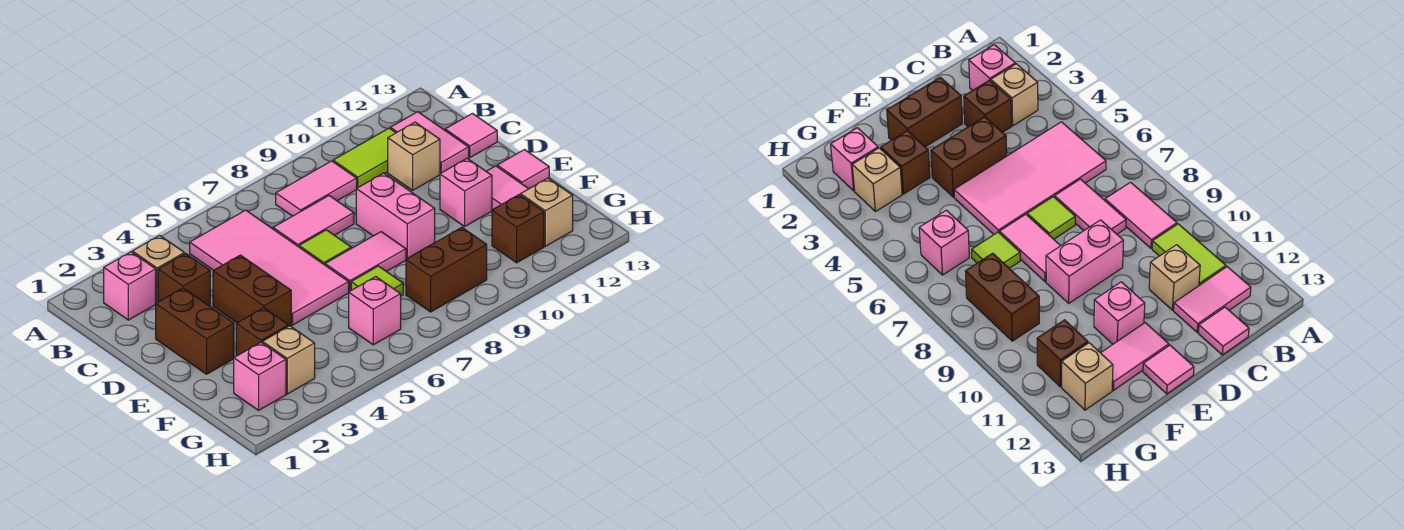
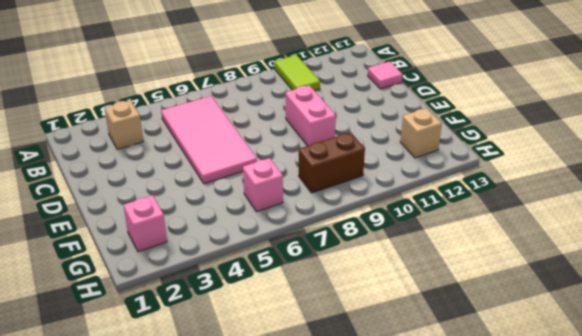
lime tile A10:B10 level 1 -> lime tile B10:B11 level 1
none -> pink brick B2 level 1
none -> pink tile B8:B9 level 1
none -> pink tile B12:C12 level 1

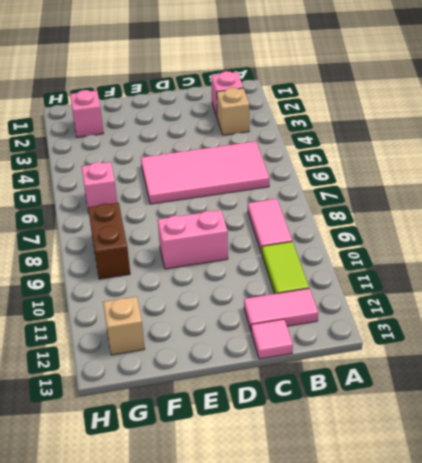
none -> brown brick C3 level 1
none -> pink tile C7:C8 level 1
none -> tan brick C11 level 1

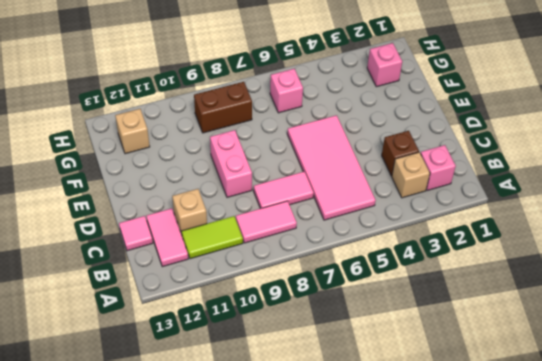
none -> brown brick D2:E2 level 1
none -> brown brick D4:E4 level 1
none -> lime tile D7 level 1

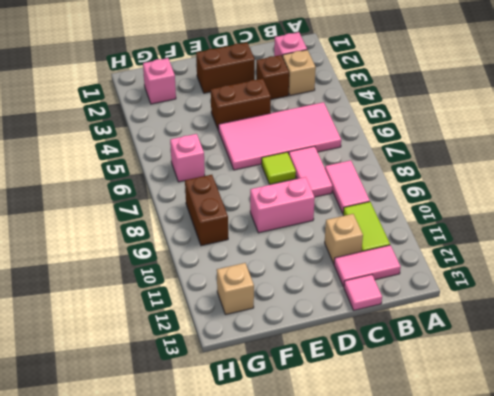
none -> pink tile E7:E8 level 1
none -> pink brick E11 level 1
none -> pink tile E12:F12 level 1

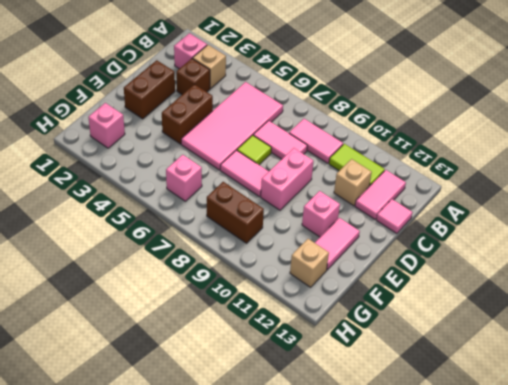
none -> pink tile E13 level 1
none -> brown brick F3 level 1
none -> lime tile F7 level 1

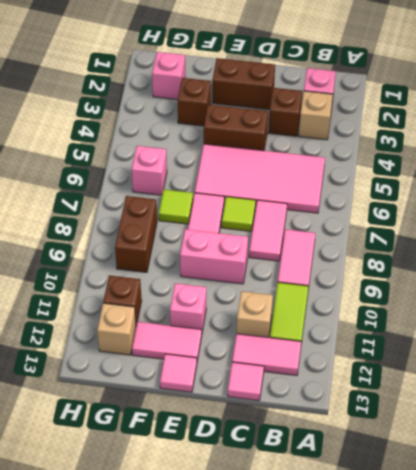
none -> tan brick G3 level 1

